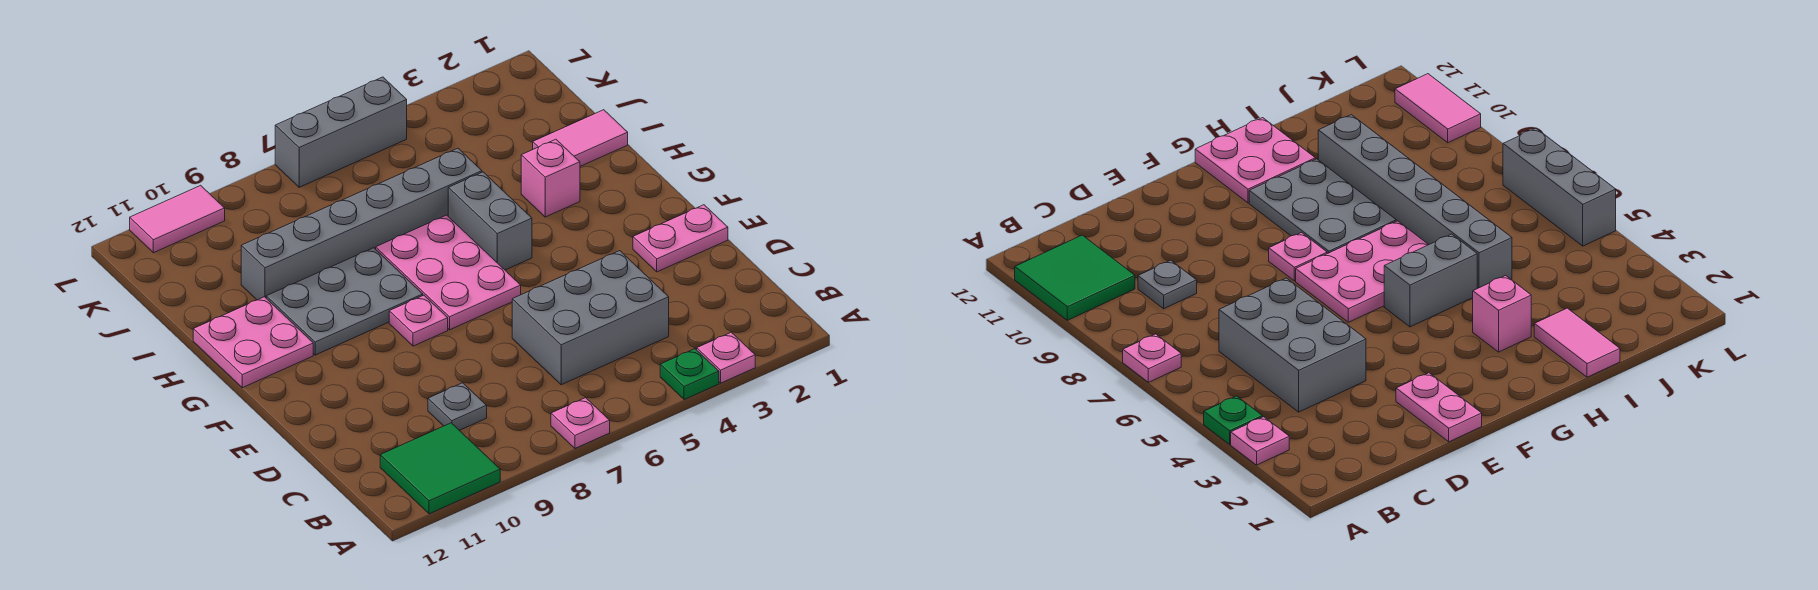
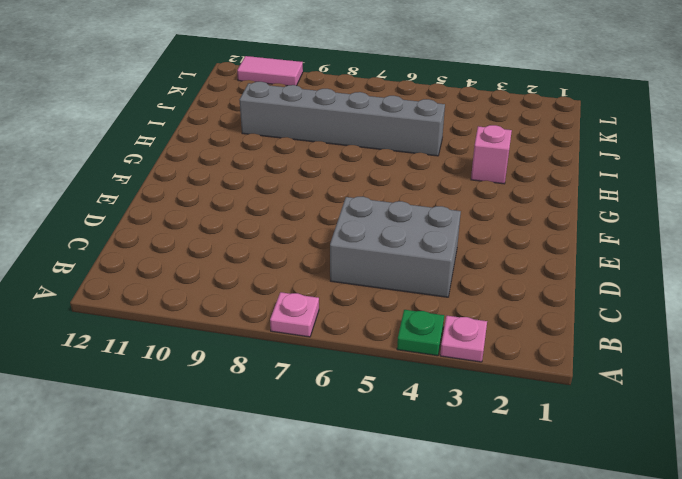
none -> green tile A10:B11 level 1
none -> grey plate C9 level 1
none -> pink plate E1:E2 level 1

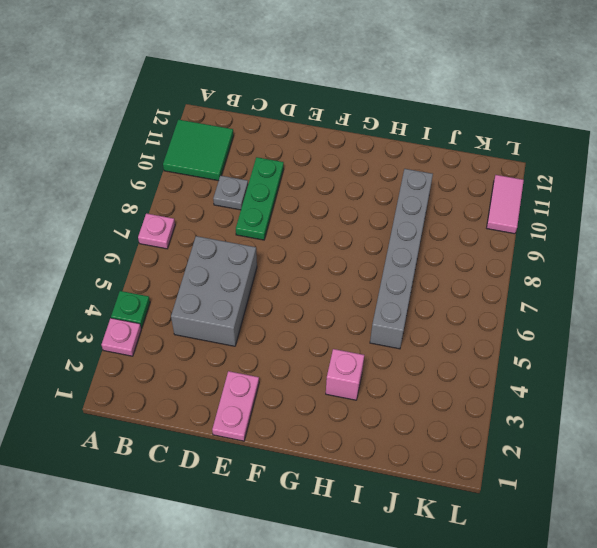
green plate D8:D10 level 1 -> none
none -> pink plate F6:H7 level 1
none -> pink plate F8 level 1
none -> grey brick G5:H5 level 1

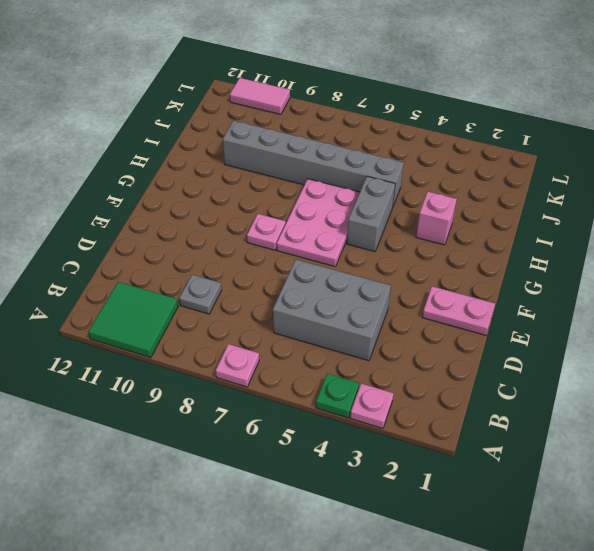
none -> grey plate G8:H10 level 1
none -> pink plate G11:H12 level 1
none -> pink tile I1:I2 level 1

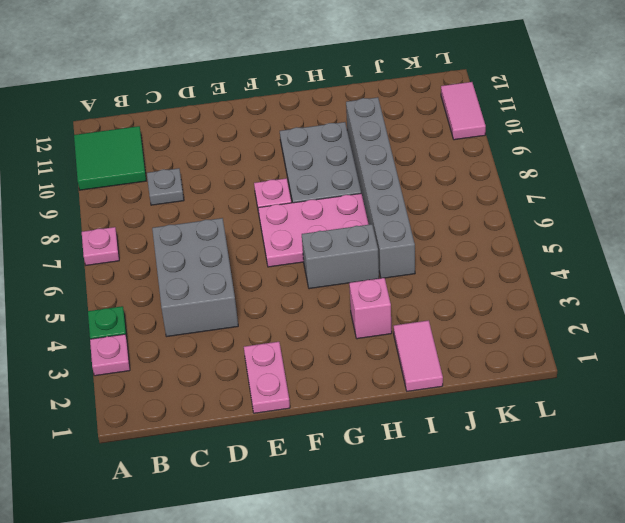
none -> pink plate G11:H12 level 1
none -> grey brick L5:L7 level 1

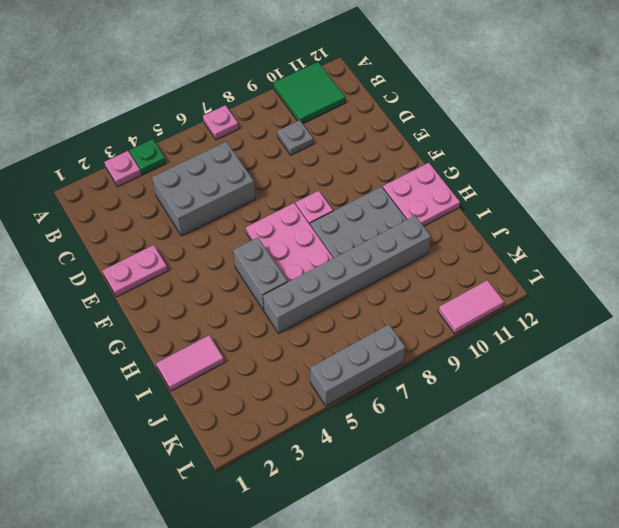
none -> pink brick H3 level 1

